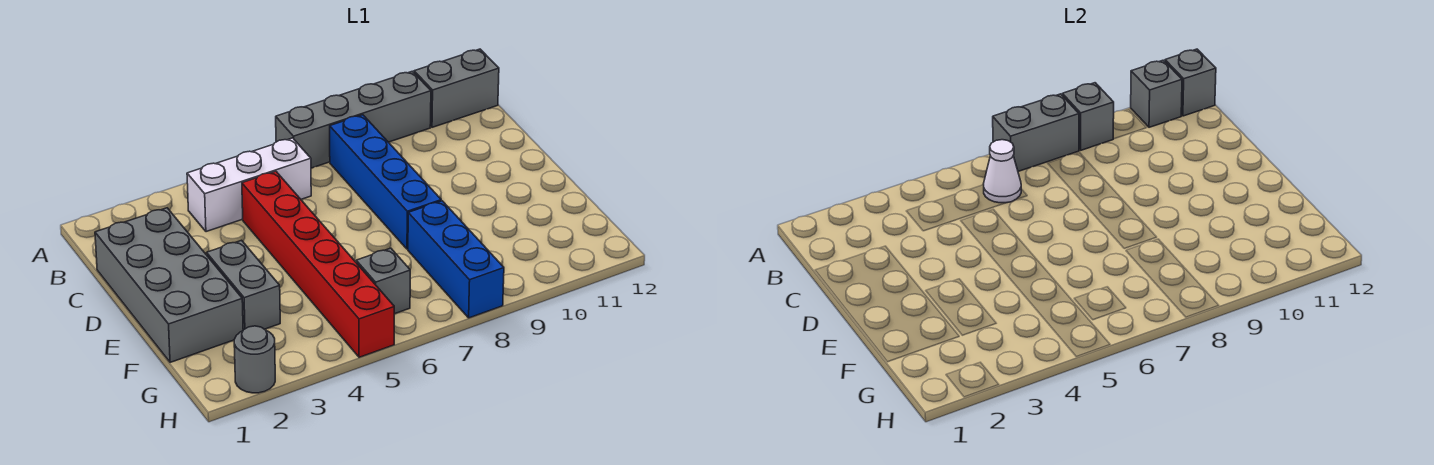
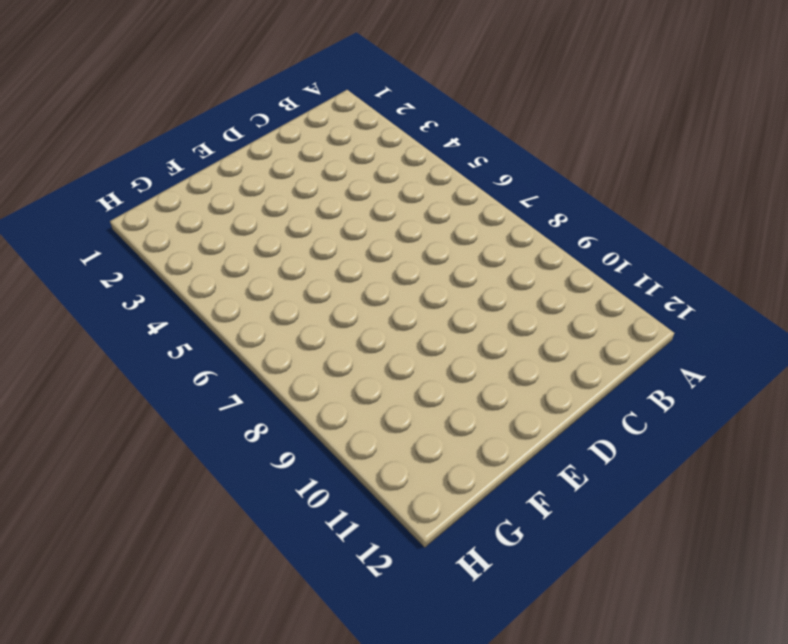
none -> grey brick A7:A10 level 1
none -> grey brick A11:A12 level 1
none -> white brick B4:B6 level 1

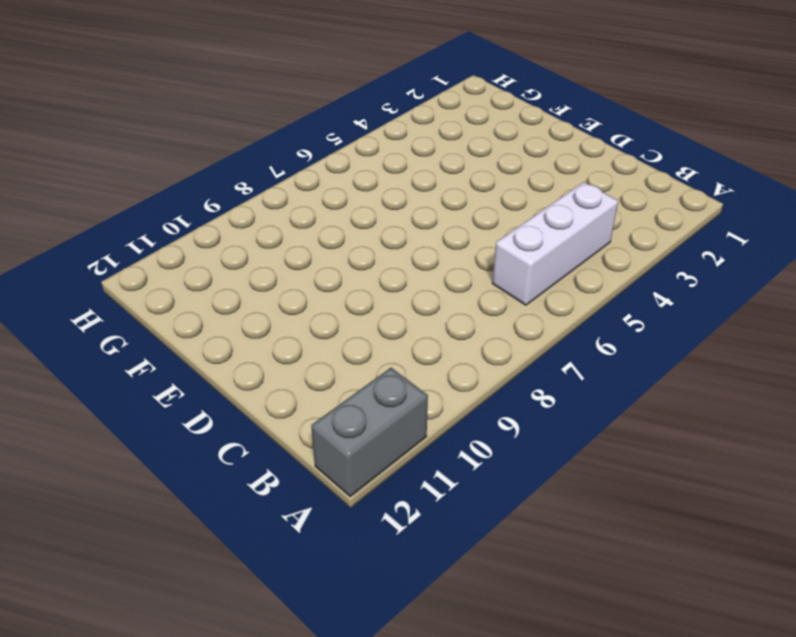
none -> grey brick A7:A10 level 1
none -> blue brick B8:E8 level 1
none -> grey brick C1:F2 level 1

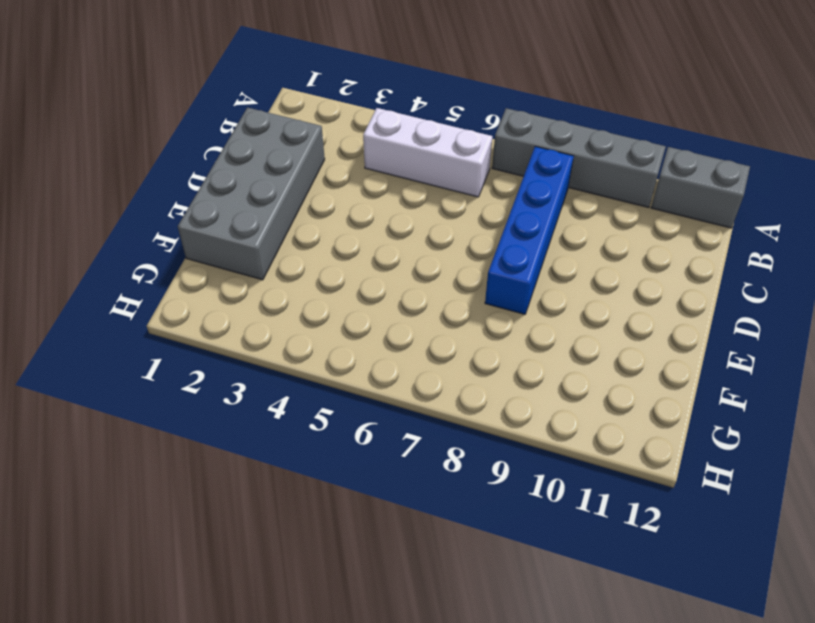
none -> red brick C5:H5 level 1
none -> grey brick E3:F3 level 1
none -> blue brick F8:H8 level 1

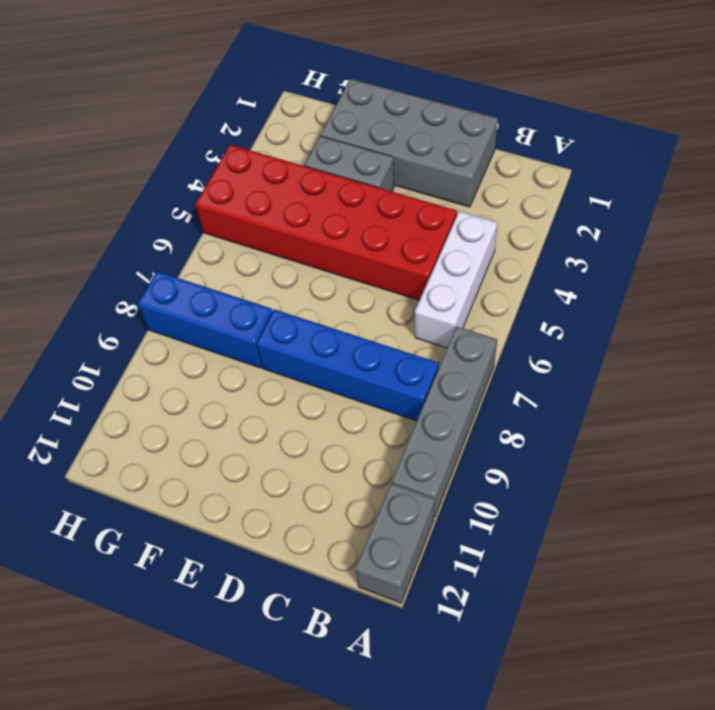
red brick C4:H5 level 1 -> red brick C5:H5 level 1
none -> grey brick G6 level 1
none -> grey round brick H2 level 1
none -> grey brick A7:A8 level 2

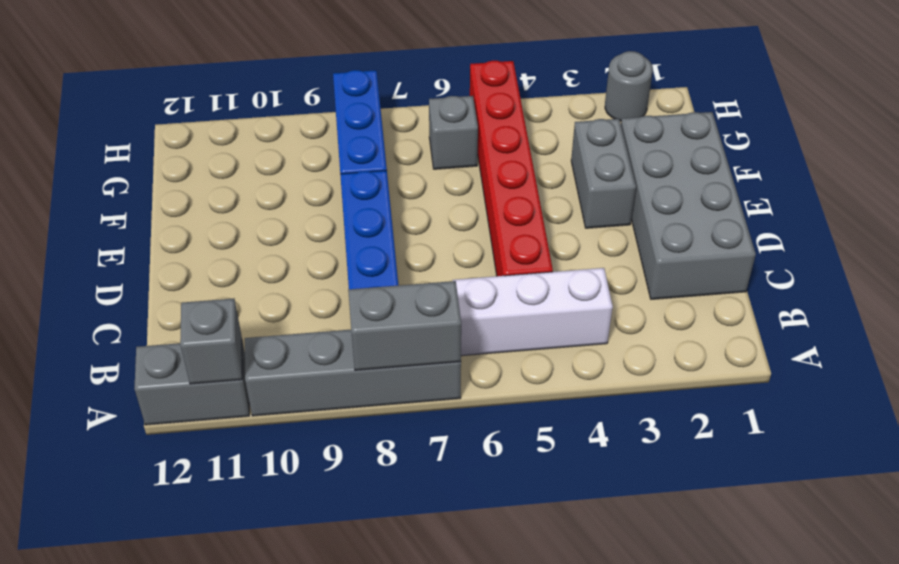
none -> grey brick A9 level 2
none -> grey brick A12 level 2
none -> white cone B6 level 2

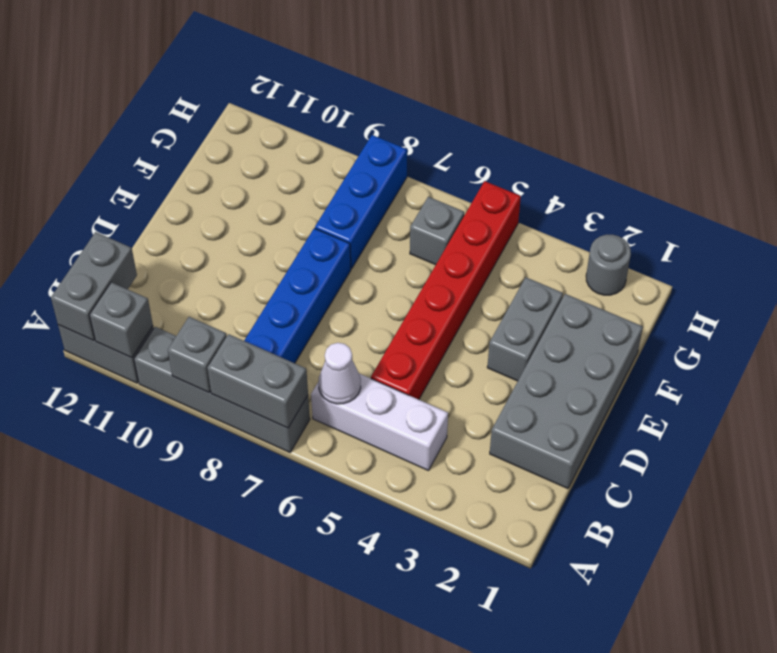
grey brick A12:B12 level 2 -> grey brick A12 level 2

